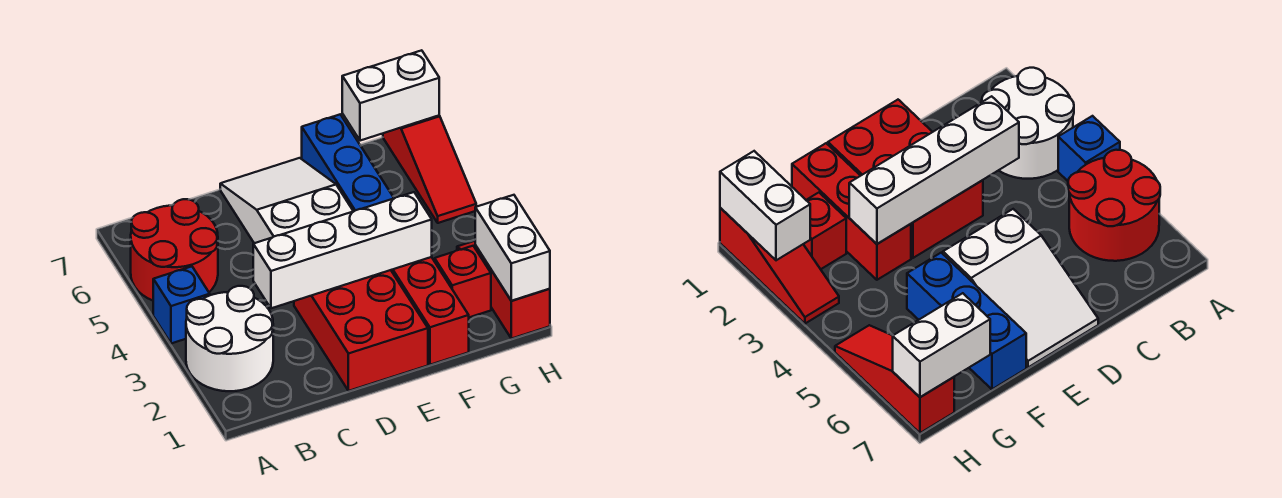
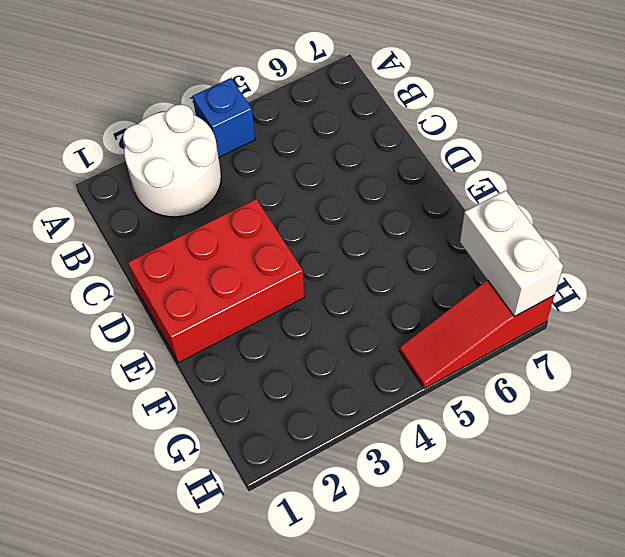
none -> red round brick A5:B6 level 1
none -> white slope D5:E7 level 1 top 5
none -> red brick F1:F3 level 1

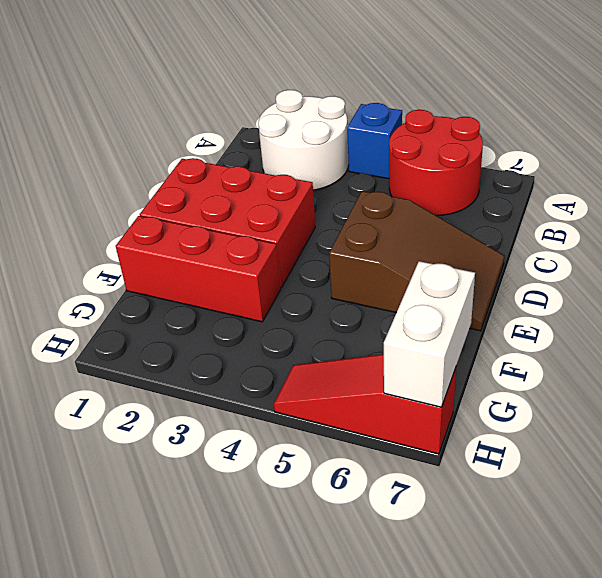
brown slope D5:E7 level 1 top 5 -> white slope D5:E7 level 1 top 5
none -> blue brick F5:F7 level 1
none -> red brick G2 level 1
none -> red slope H1:H3 level 1 top 1

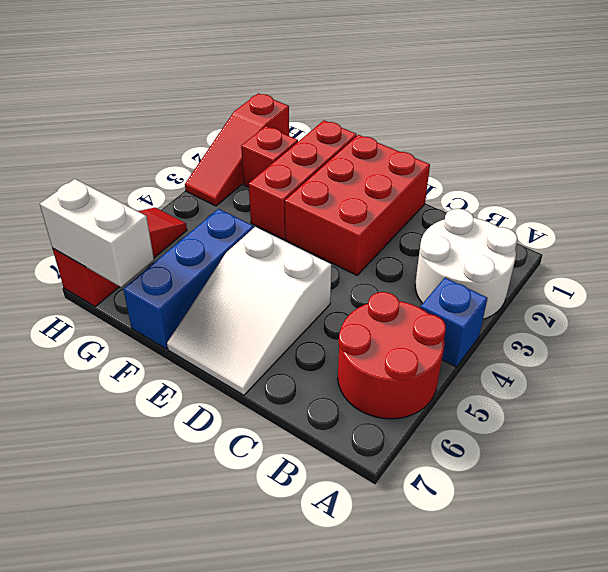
none -> white brick C3:F3 level 2
none -> white brick H1:H2 level 2

